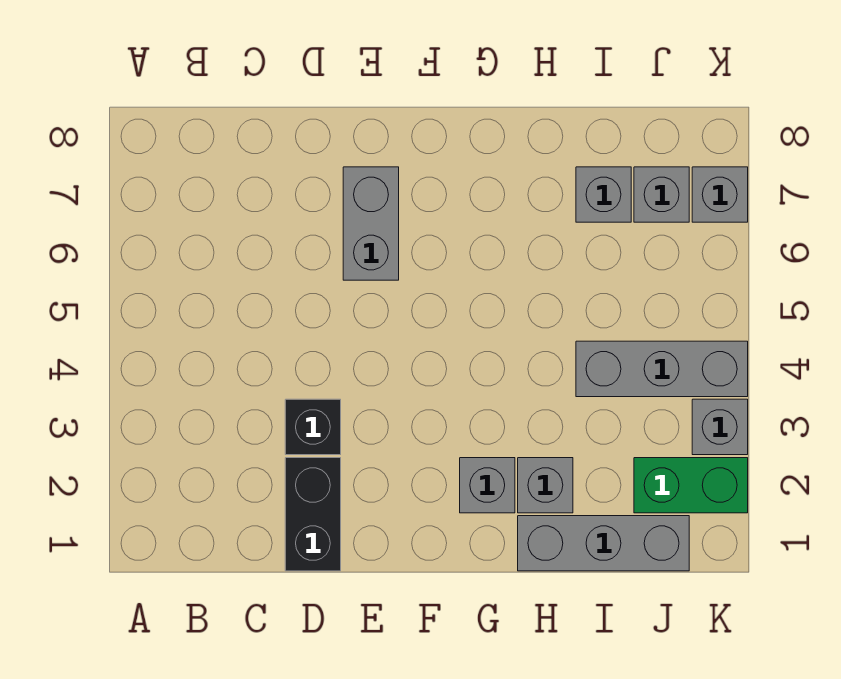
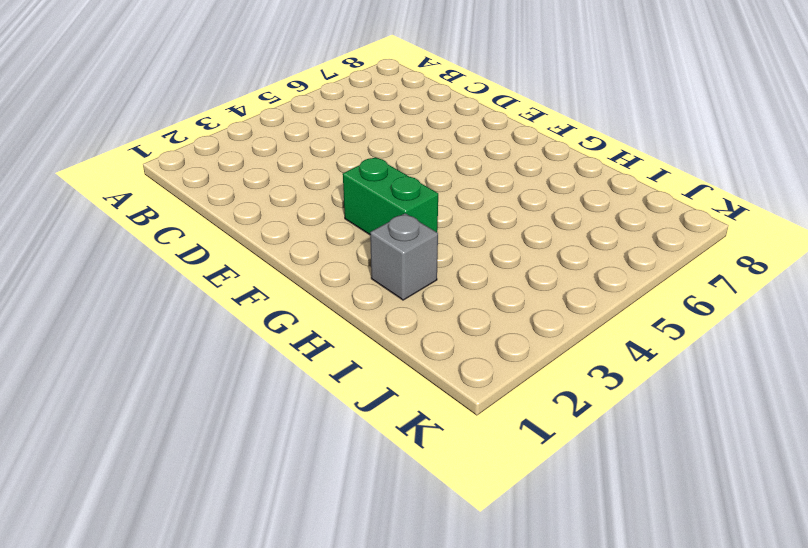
green brick F3:G3 level 1 -> green brick J2:K2 level 1
none -> black brick D1:D2 level 1
none -> black brick D3 level 1
none -> grey brick E6:E7 level 1

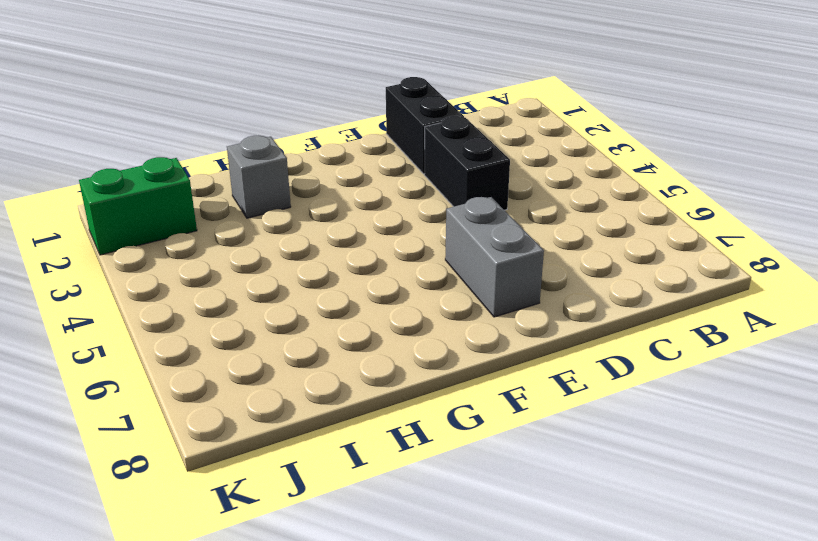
black brick D3:D4 level 1 -> black brick D3 level 1
none -> grey brick G2 level 1
none -> grey brick H1:J1 level 1
none -> grey brick I4:K4 level 1

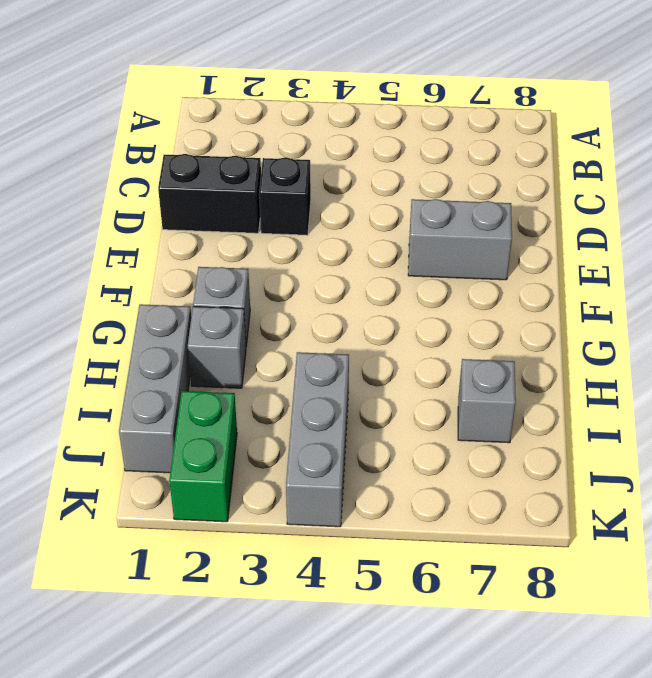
none -> grey brick J7 level 1
none -> grey brick K3 level 1
none -> grey brick K7 level 1

